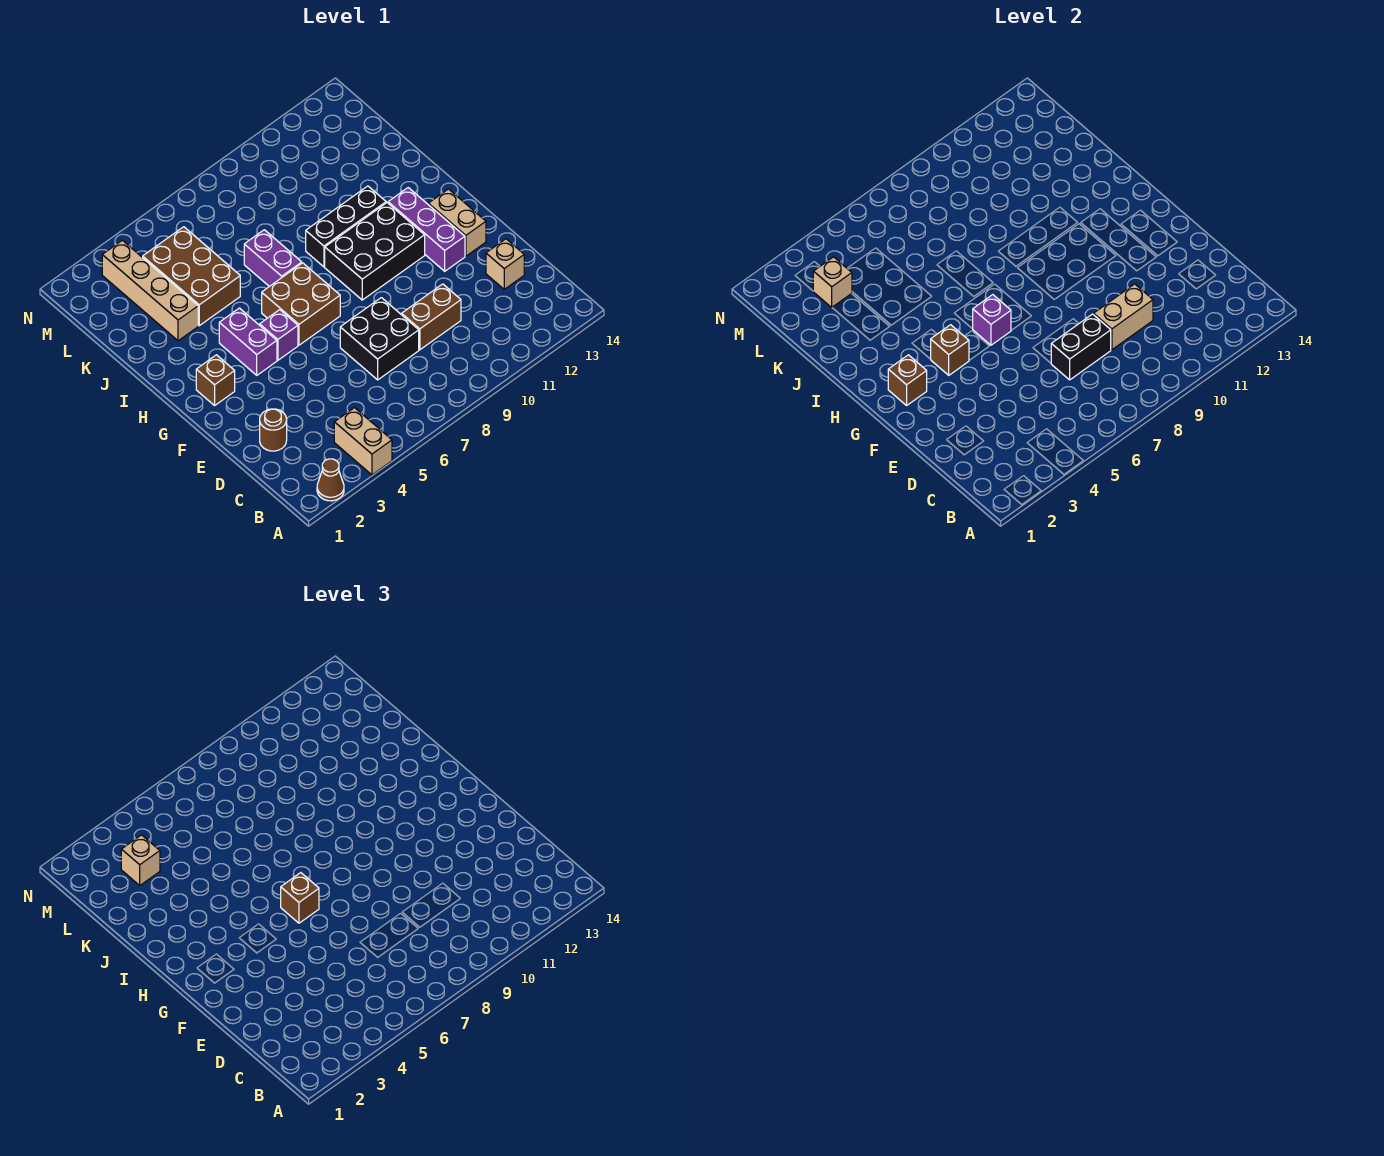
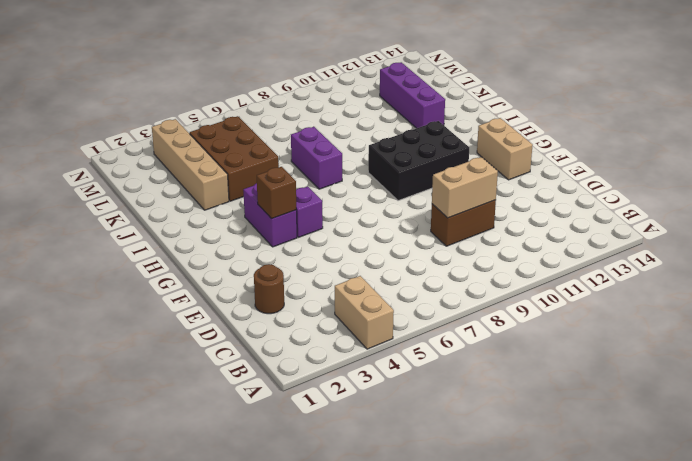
purple brick J12:L12 level 1 -> purple brick F12:H12 level 1
none -> brown cone A2 level 1
none -> black brick D7:E8 level 1
none -> tan brick D13 level 1

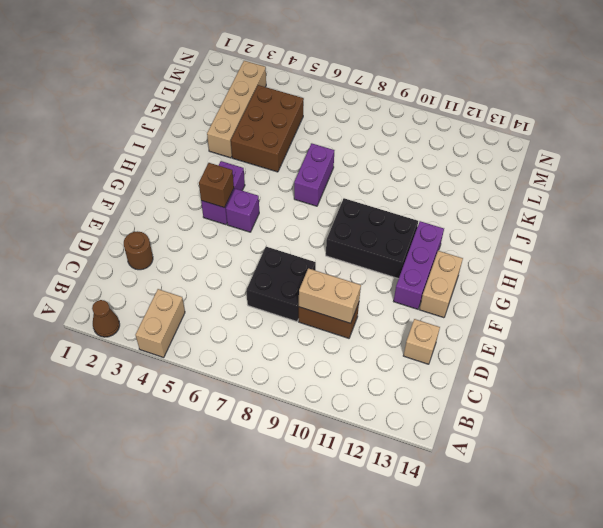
none -> brown brick G2 level 1
none -> brown brick G6:H7 level 1
none -> black brick I9:I11 level 1

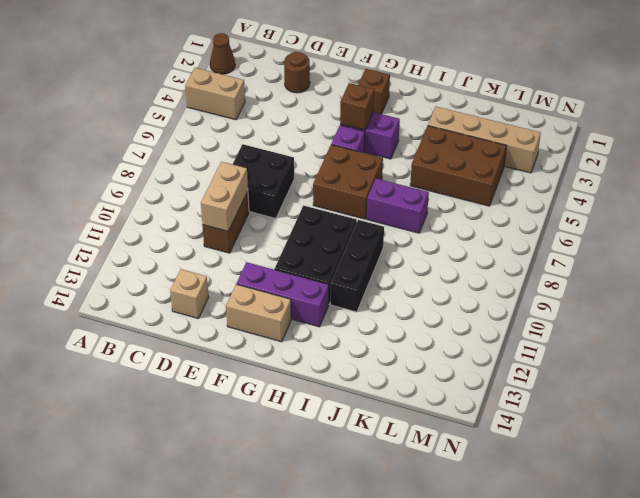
none -> black brick D7:D8 level 2
none -> brown brick G2 level 2
none -> purple brick G6 level 2

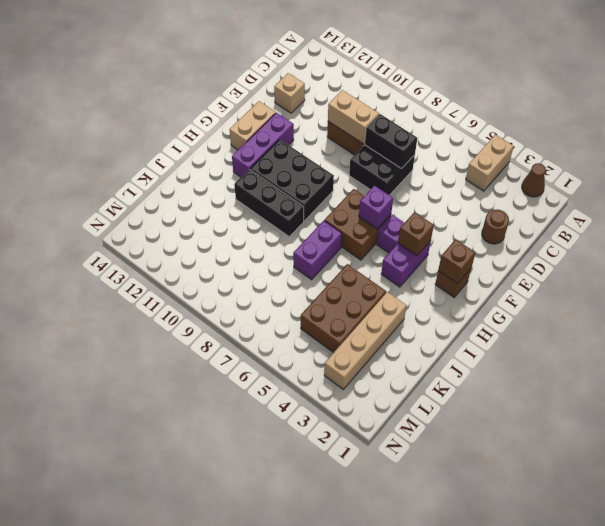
none -> tan brick L3 level 2
none -> brown brick G6 level 3
none -> tan brick L3 level 3

